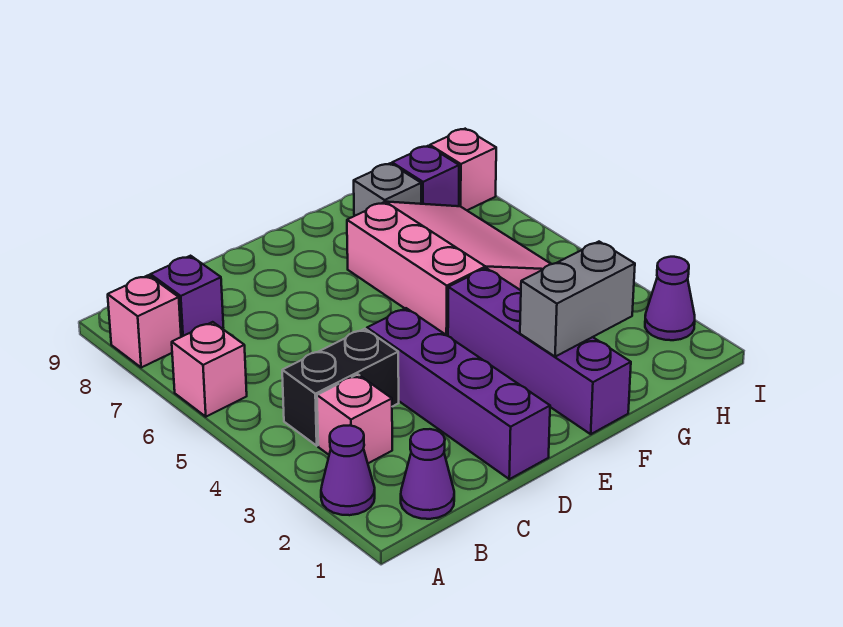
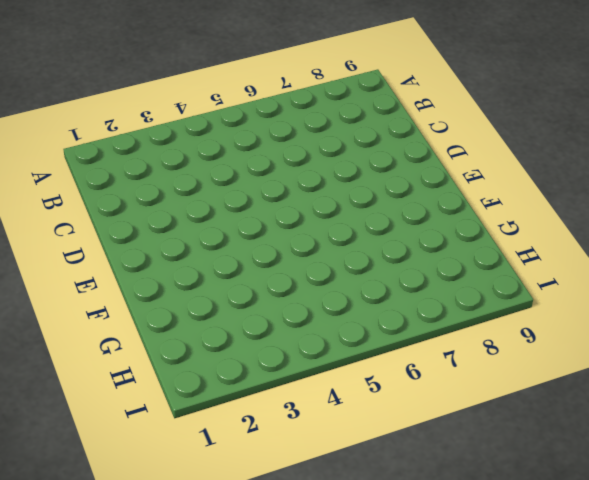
none -> purple cone A2 level 1
none -> pink brick A6 level 1
none -> pink brick A8 level 1

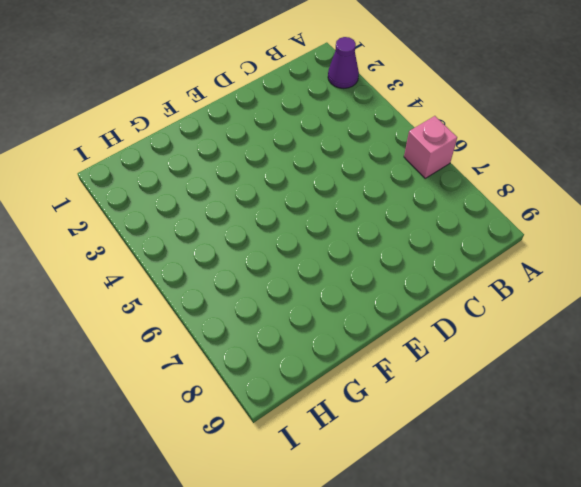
none -> pink brick A8 level 1
none -> purple cone B1 level 1
none -> pink brick B3 level 1

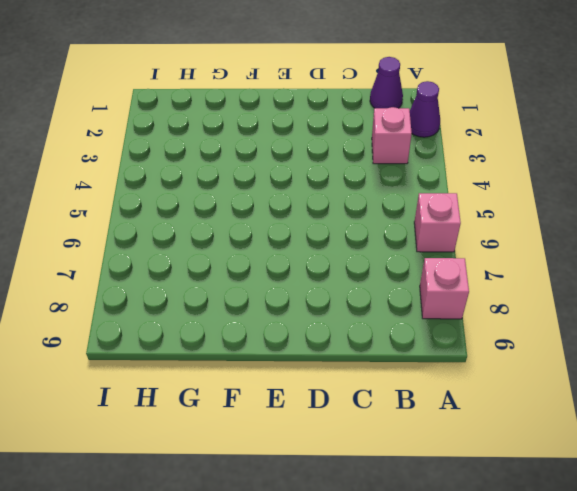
none -> black brick B4:C4 level 1
none -> purple brick B8 level 1
none -> purple brick D1:D4 level 1

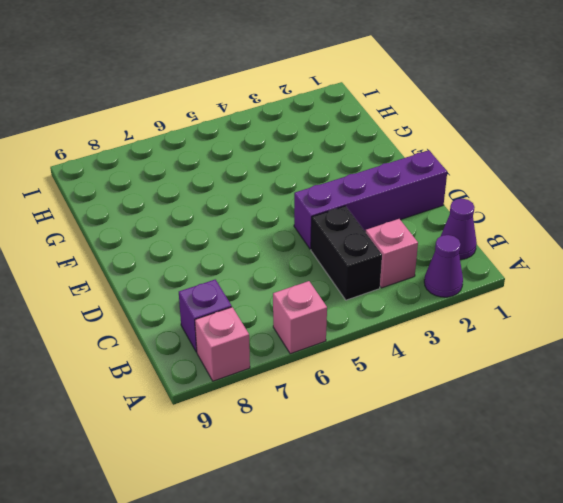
none -> purple brick F1:F4 level 1
none -> pink slope F5:H7 level 1 top F
none -> grey brick G8 level 1

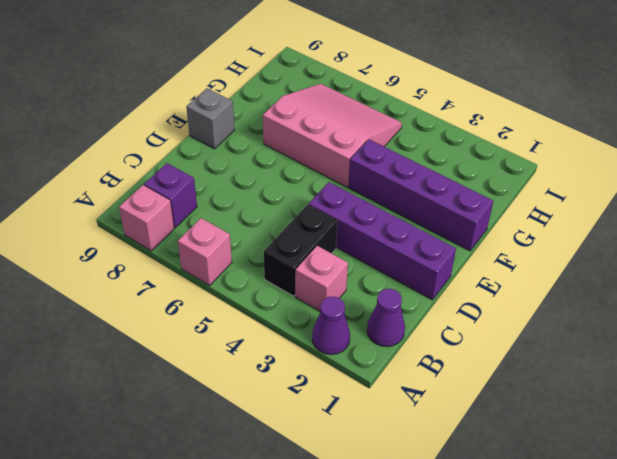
grey brick E9 level 1 -> grey brick G8 level 1
none -> purple brick H8 level 1
none -> purple cone I2 level 1
none -> pink brick I8 level 1

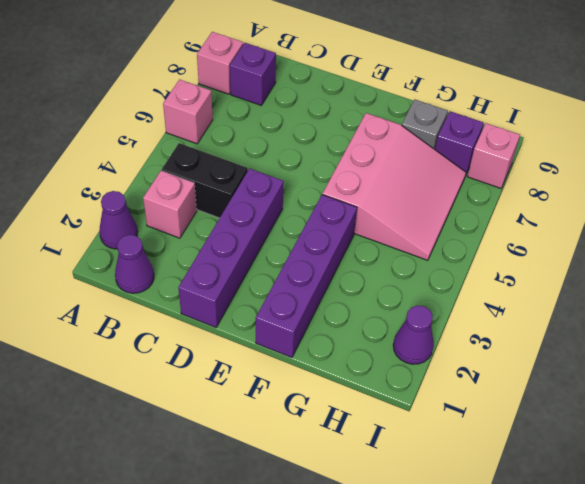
none -> grey brick F2:G2 level 2

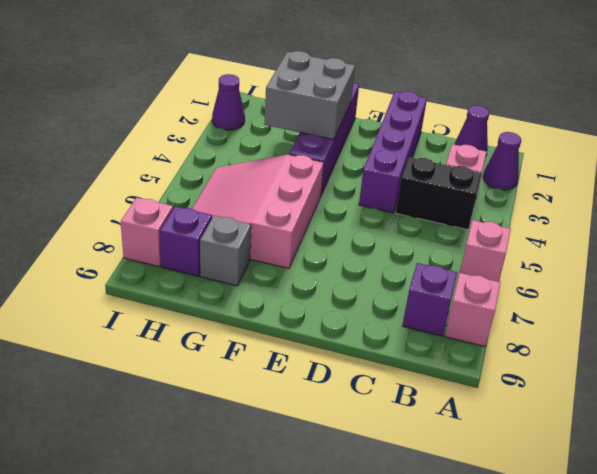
grey brick F2:G3 level 2 -> grey brick F2:G2 level 2

